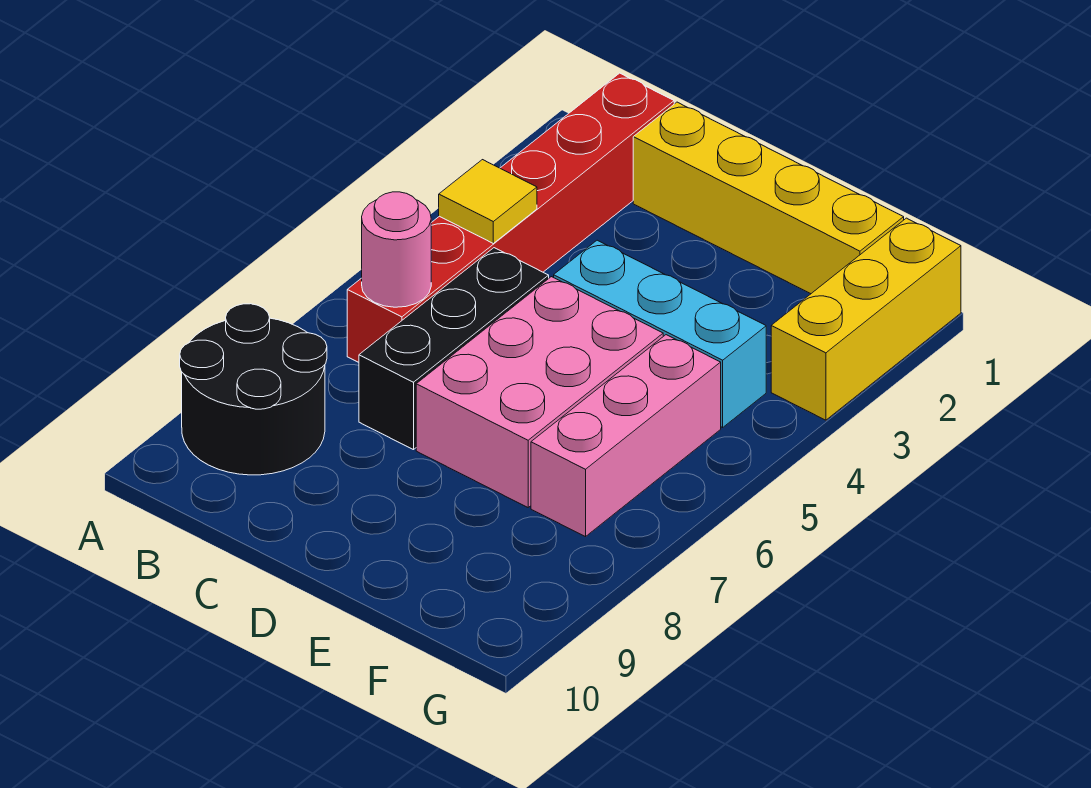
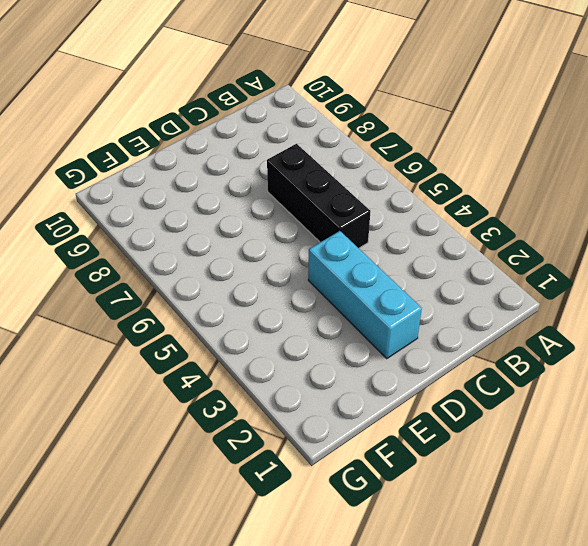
cyan brick D2:D4 level 1 -> cyan brick D4:F4 level 1
none -> black round brick A8:B9 level 1
none -> red brick B1:B6 level 1

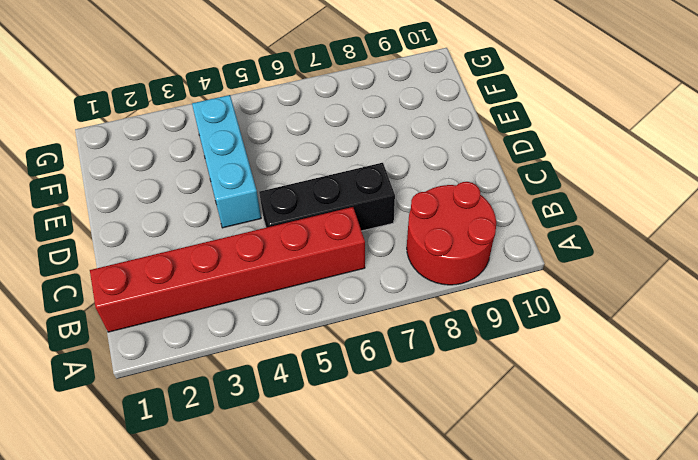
red round brick A8:B9 level 1 -> black round brick A8:B9 level 1
none -> yellow brick C1:F1 level 1
none -> pink brick D5:E7 level 1

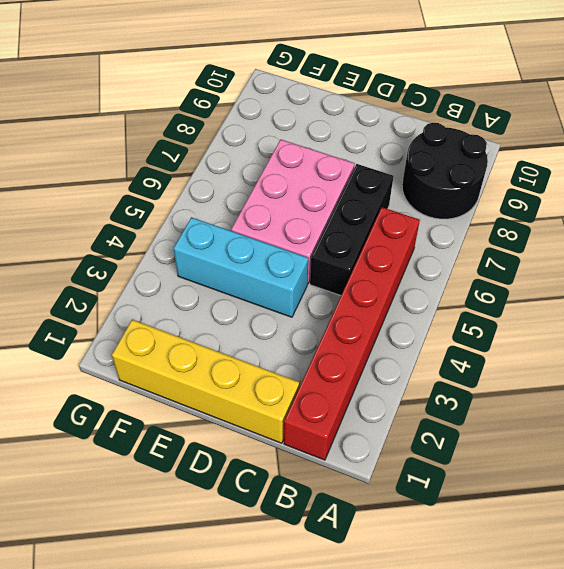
none -> pink brick F5:F7 level 1
none -> yellow brick G1:G3 level 1

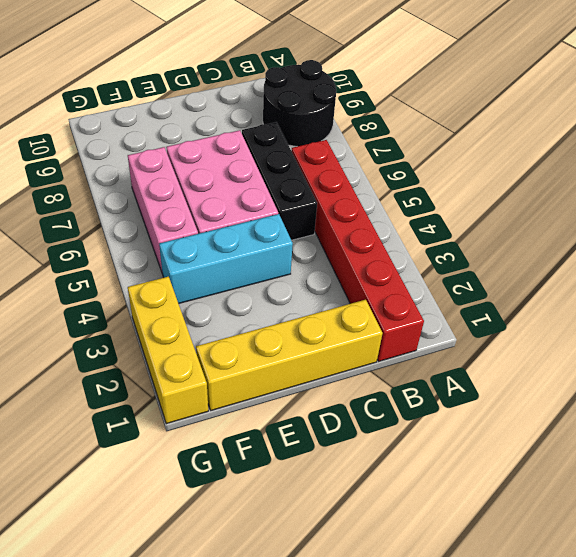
none -> yellow tile B4 level 2
none -> pink round brick B6 level 2

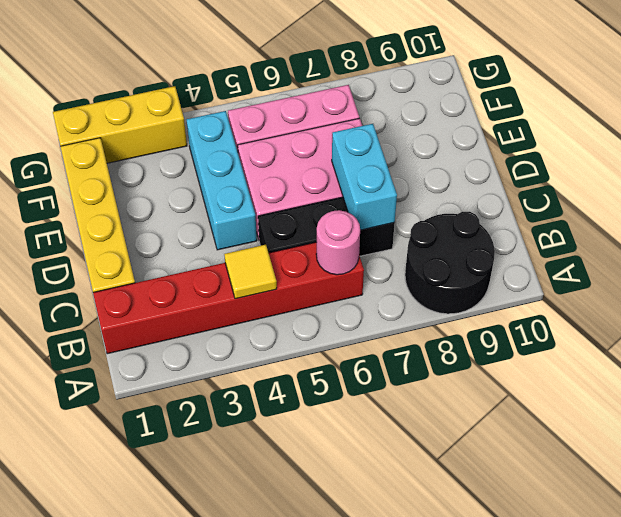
cyan brick C7:D7 level 2 -> none

